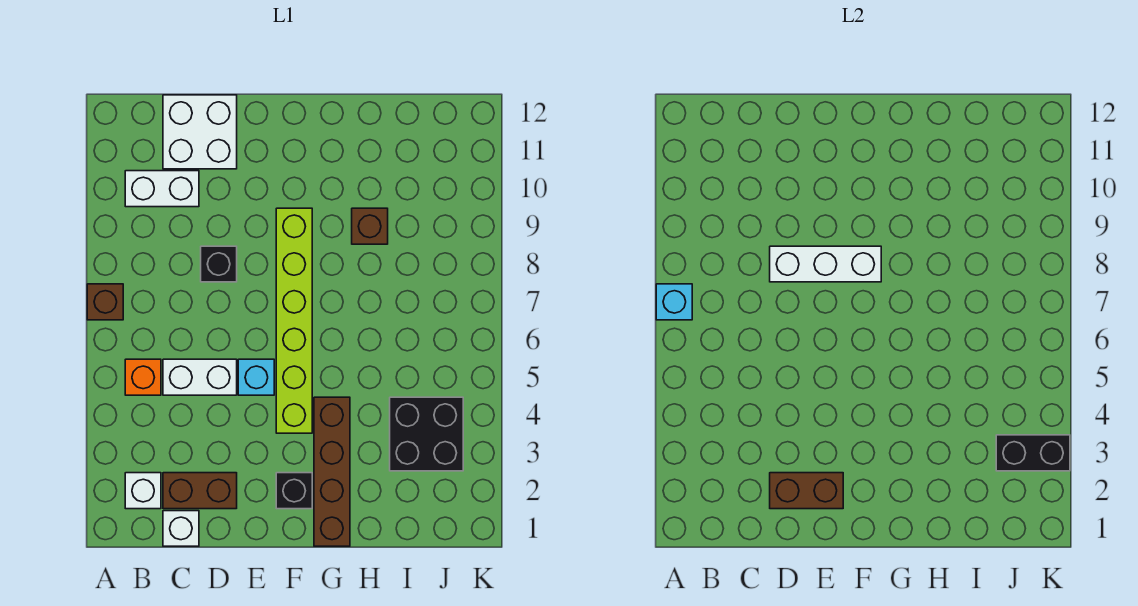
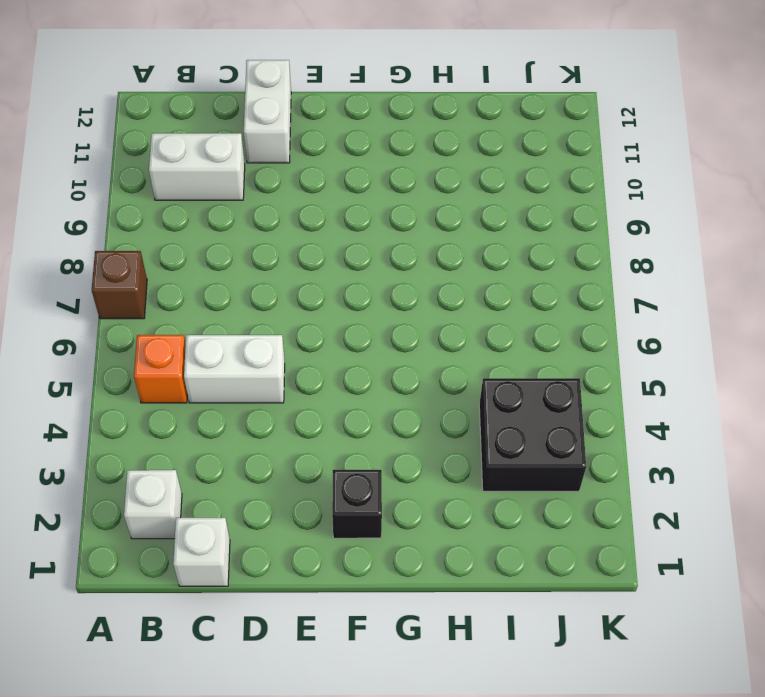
white brick D11:D12 level 1 -> white brick C11:D12 level 1
none -> brown brick C2:D2 level 1
none -> black brick D8 level 1
none -> cyan brick E5 level 1

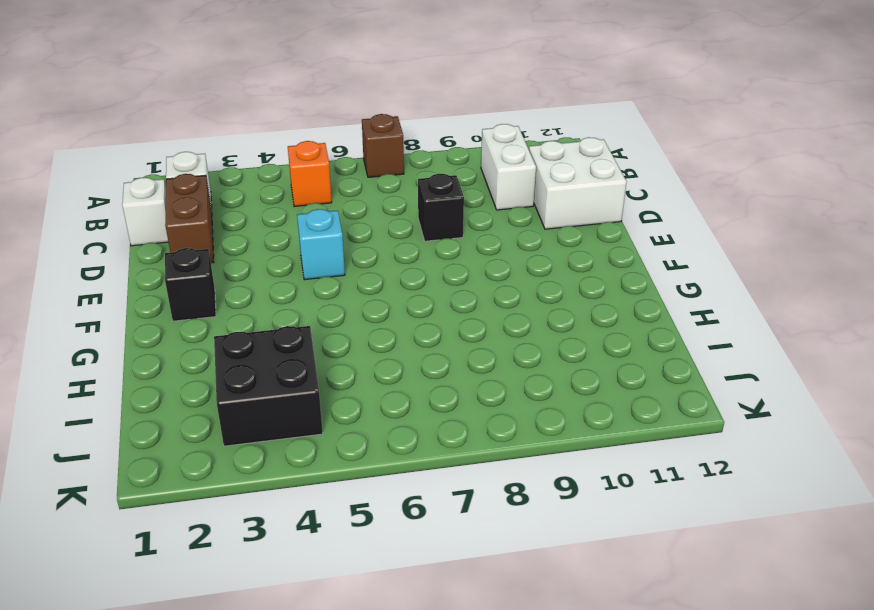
none -> white brick C5:D5 level 1
none -> lime brick F4:F9 level 1
none -> brown brick G1:G4 level 1

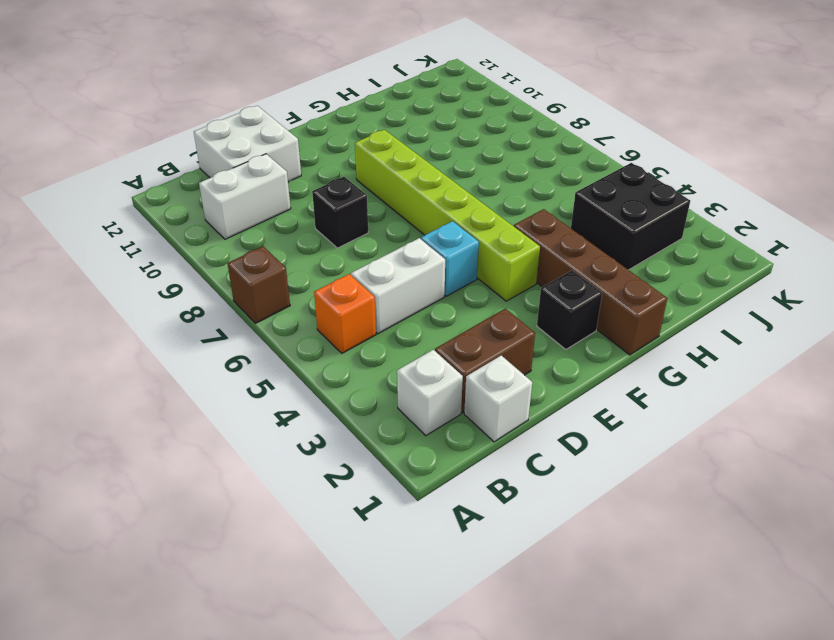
none -> brown brick H9 level 1
none -> cyan brick A7 level 2
none -> brown brick D2:E2 level 2

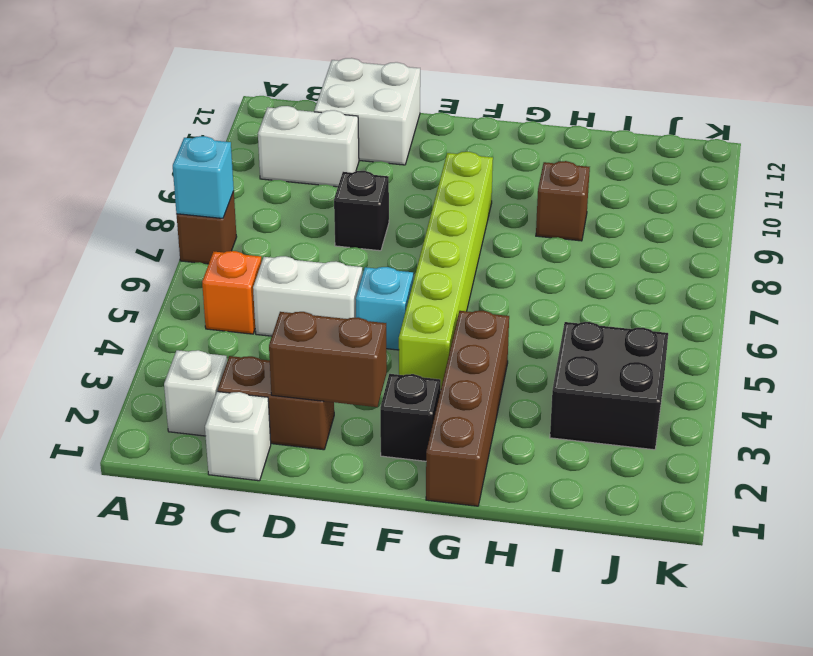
none -> white brick D8:F8 level 2
none -> black brick J3:K3 level 2

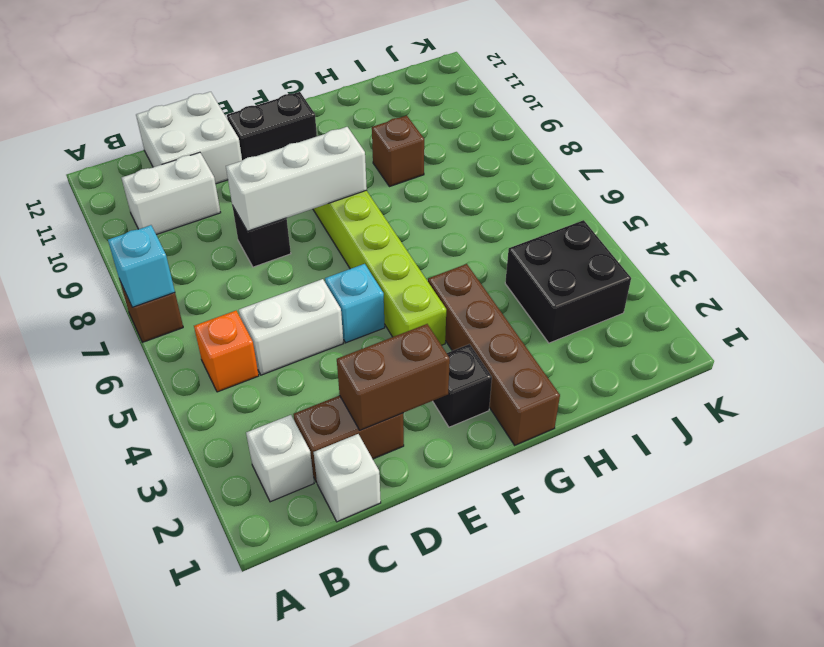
black brick E11:F11 level 1 -> black brick J3:K3 level 2

